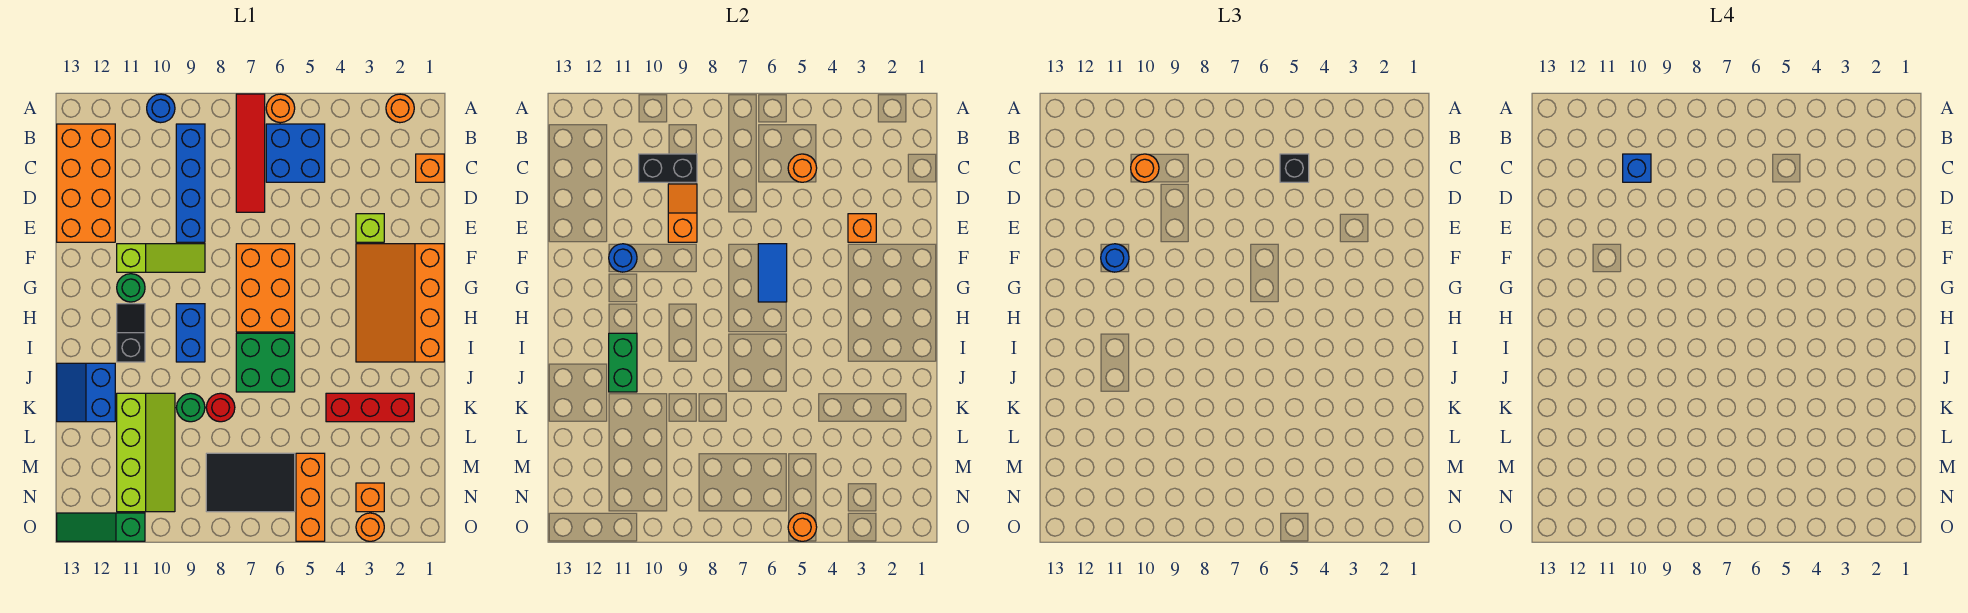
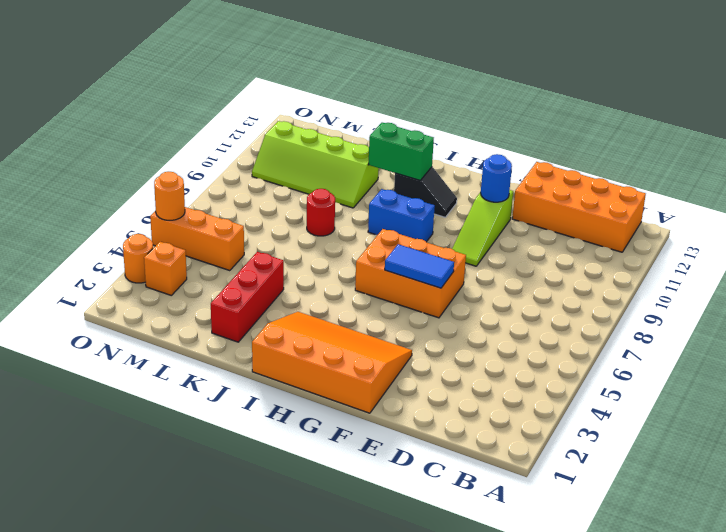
none -> orange round brick A2 level 1
none -> orange round brick A6 level 1
none -> red tile A7:D7 level 1
none -> blue round brick A10 level 1

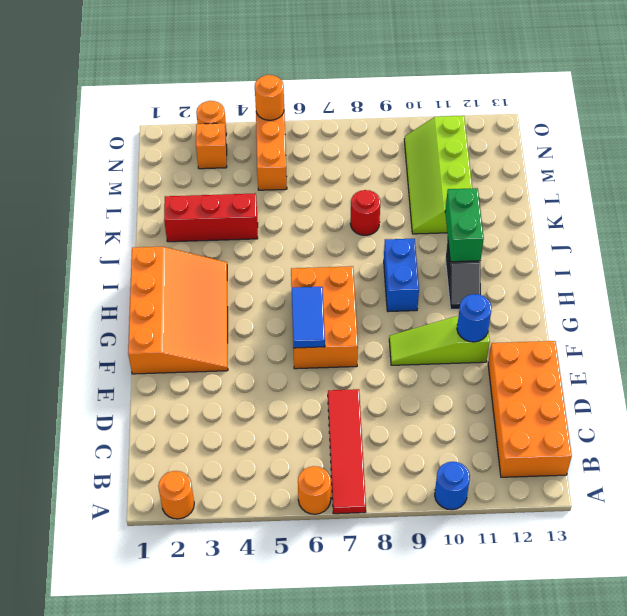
none -> blue brick B5:C6 level 1
none -> blue brick B9:E9 level 1
none -> orange brick C1 level 1
none -> lime brick E3 level 1

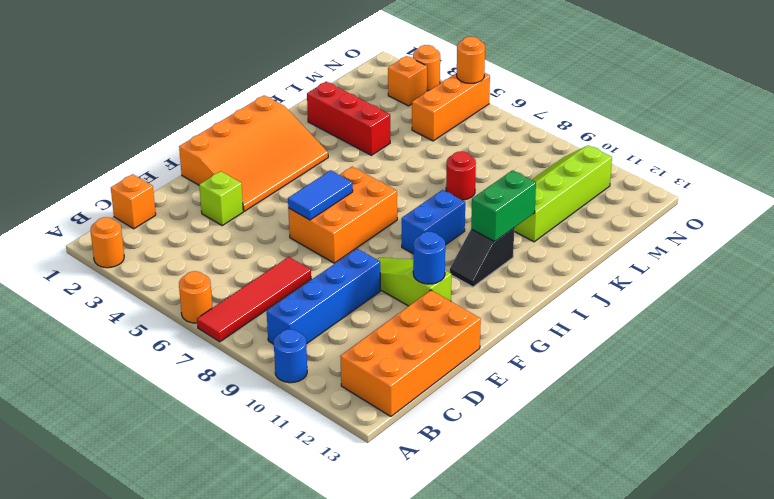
none -> blue brick B5:C6 level 1
none -> green round brick G11 level 1
none -> green brick I6:J7 level 1
none -> blue slope J12:K13 level 1 top 12

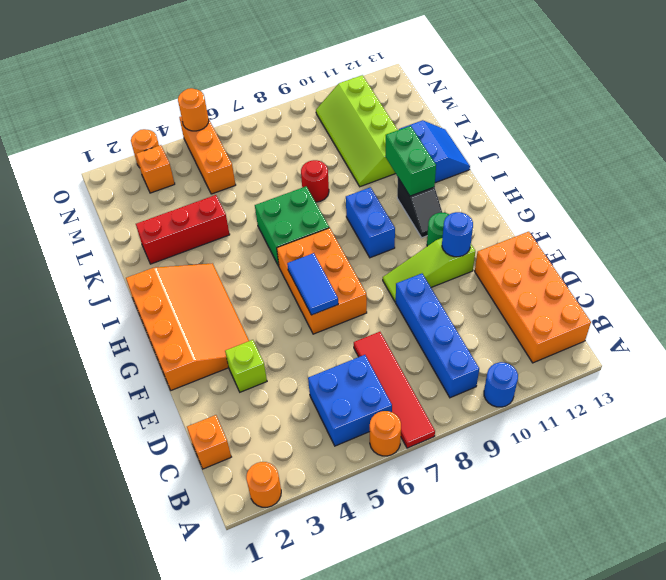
none -> green round brick K9 level 1
none -> black tile M6:N8 level 1
none -> green slope O11:O13 level 1 top 11
none -> orange round brick C5 level 2

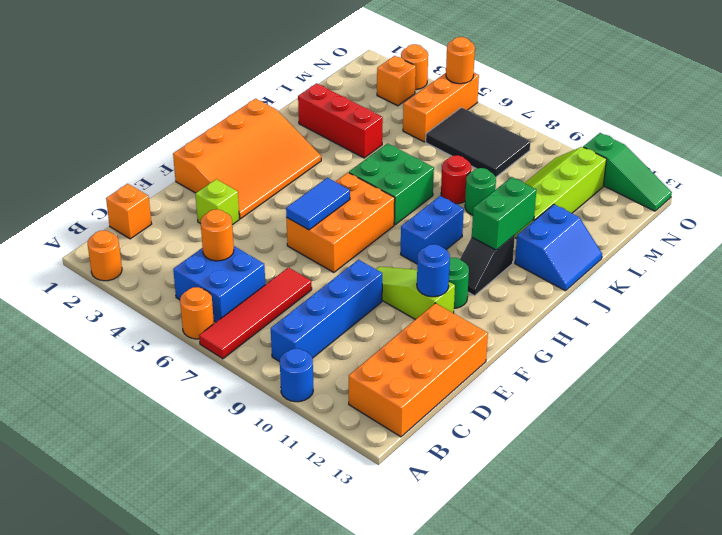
none -> black brick C9:C10 level 2
none -> orange slope D9:E9 level 2 top E
none -> orange brick E3 level 2
none -> black brick C5 level 3

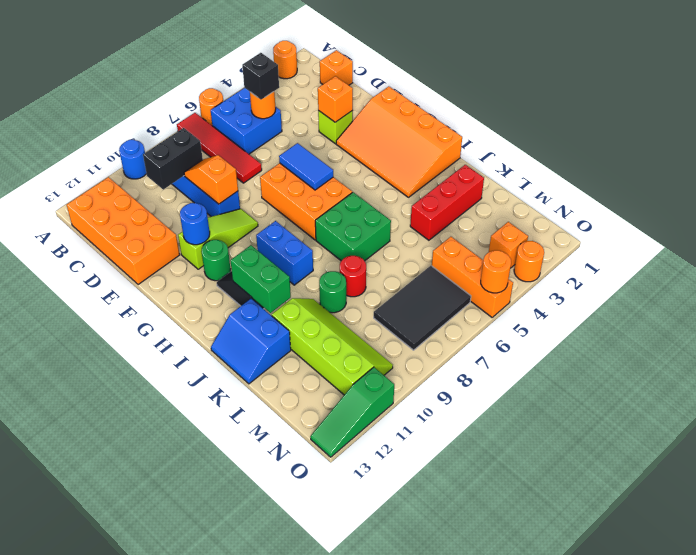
none -> orange round brick C10 level 3
none -> blue round brick F11 level 3
none -> blue brick C10 level 4

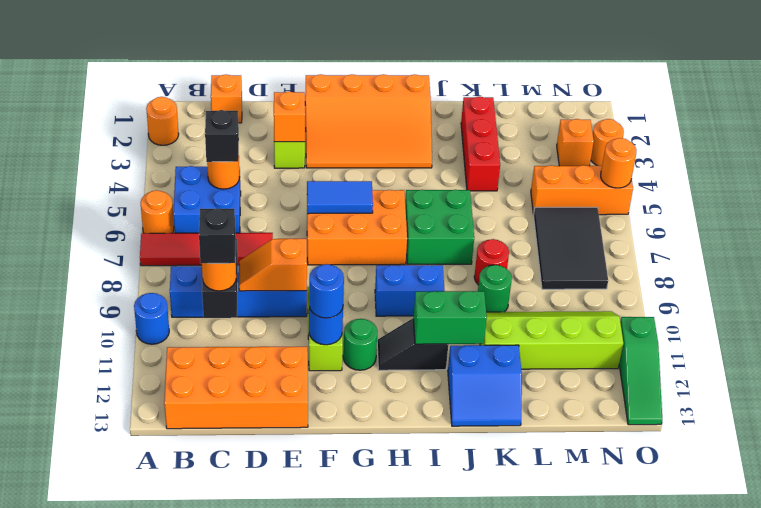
black brick C10 level 4 -> blue brick C10 level 4

